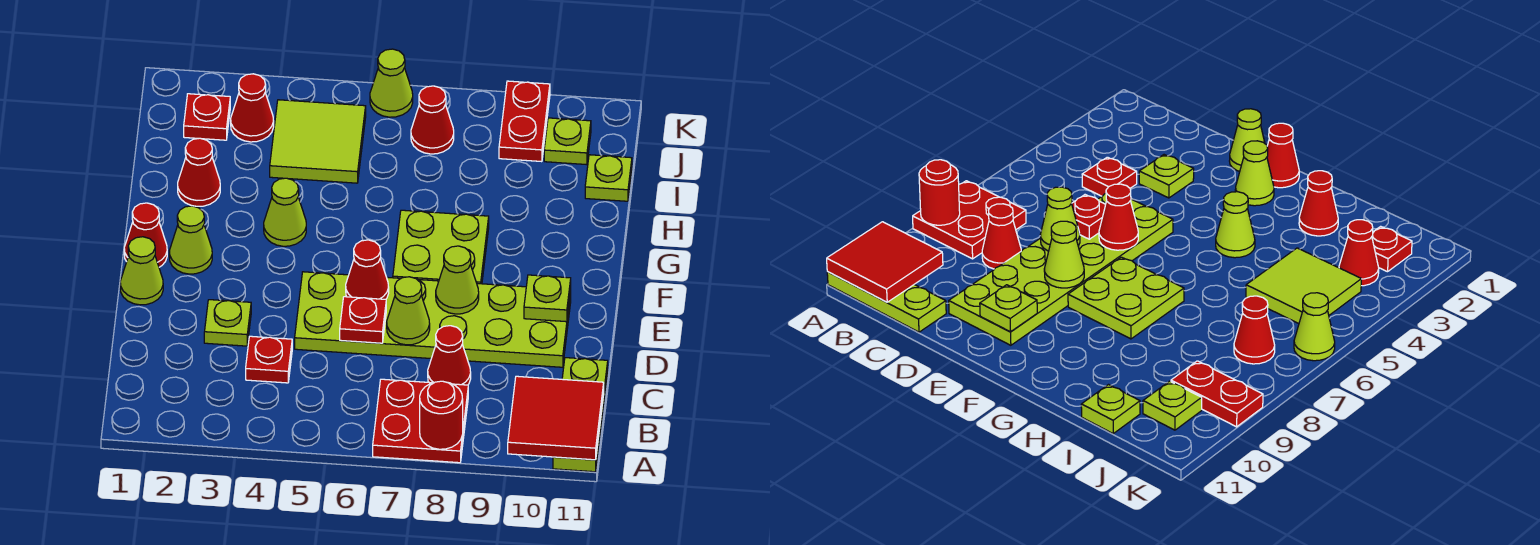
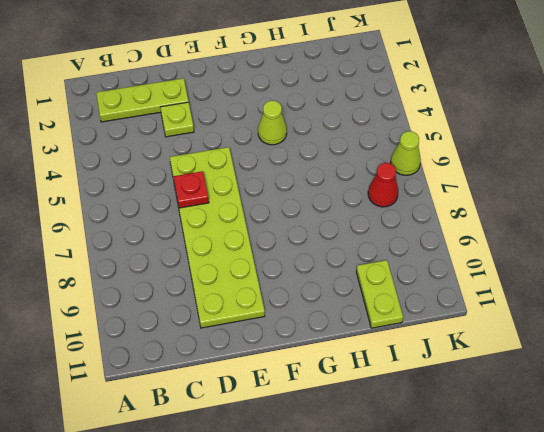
lime plate B2:D2 level 1 -> lime plate A11:C11 level 1
lime plate I10:I11 level 1 -> lime plate I11 level 1
none -> red plate A7:B8 level 1
none -> red plate C4 level 1
none -> red cone C8 level 1

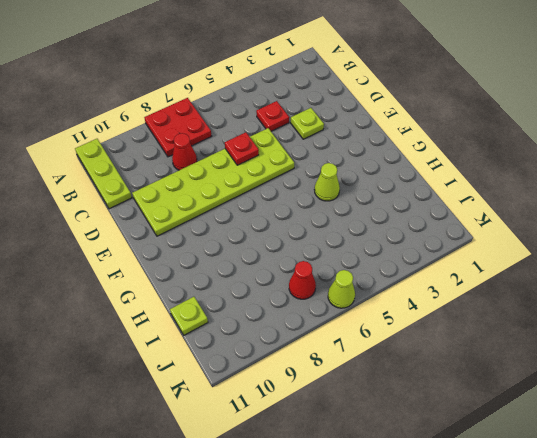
none -> lime cone E1 level 1
none -> red cone F1 level 1
none -> lime cone F2 level 1

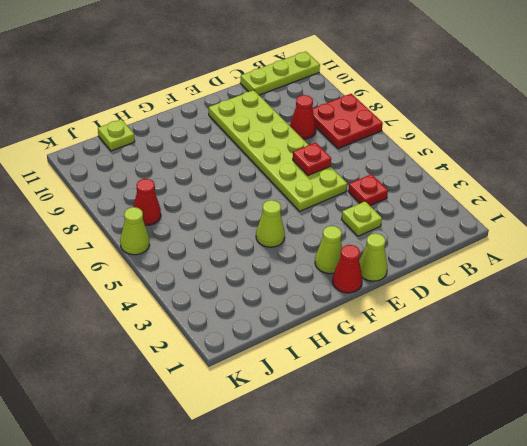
none -> lime plate F7:G8 level 1
none -> red cone H2 level 1
none -> lime tile I4:J5 level 1

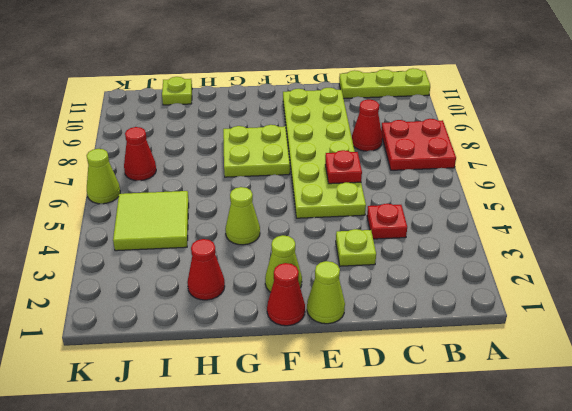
none -> red plate J2 level 1
none -> red cone J3 level 1
none -> red plate J9:K9 level 1

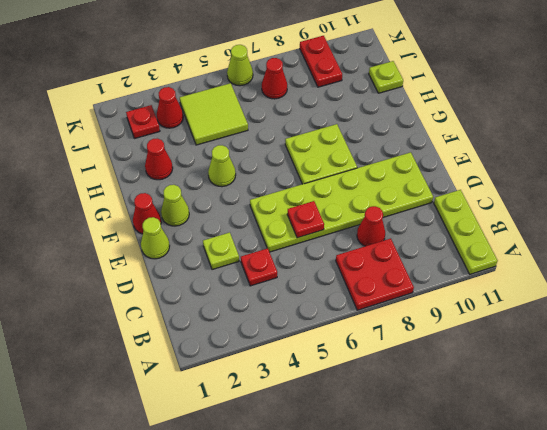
none -> lime plate J10 level 1
none -> red round brick A8 level 2
none -> red tile A10:B11 level 2

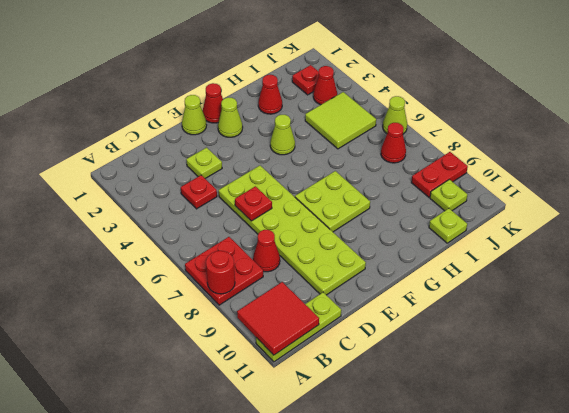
none -> lime cone D7 level 2
none -> red cone E6 level 2
none -> lime cone E8 level 2

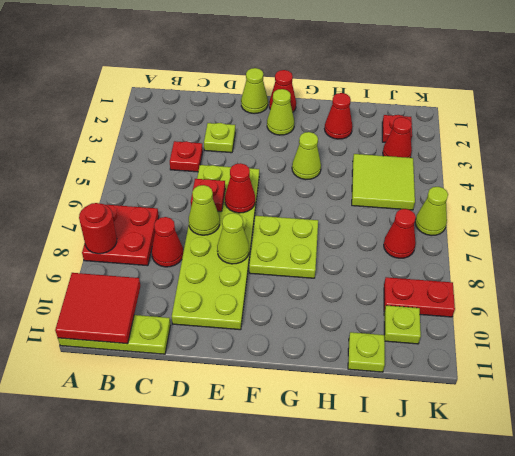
none -> lime plate E10 level 2

